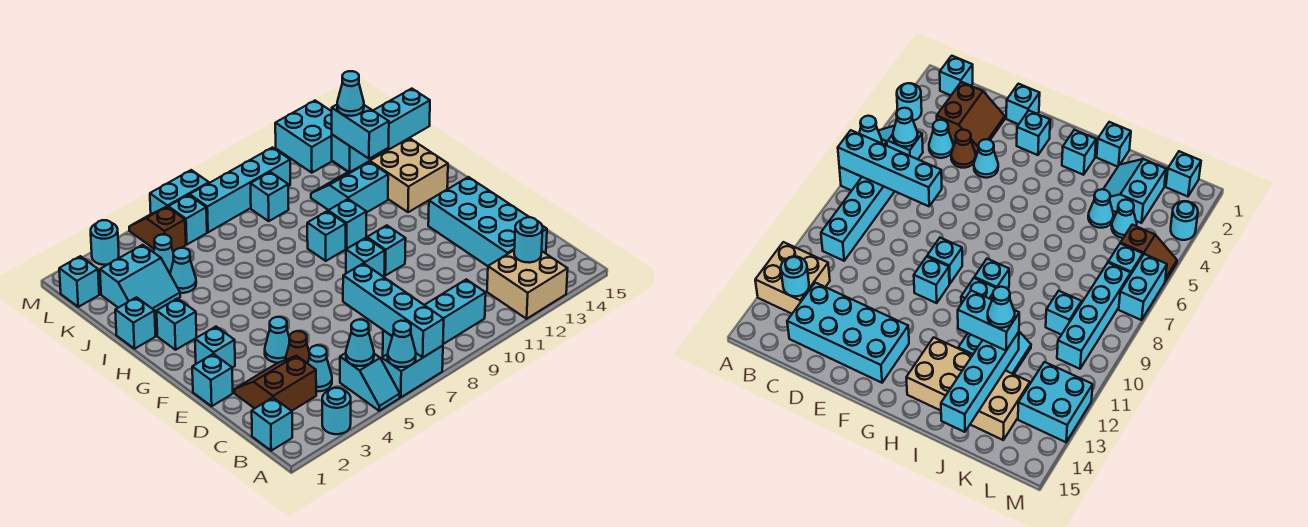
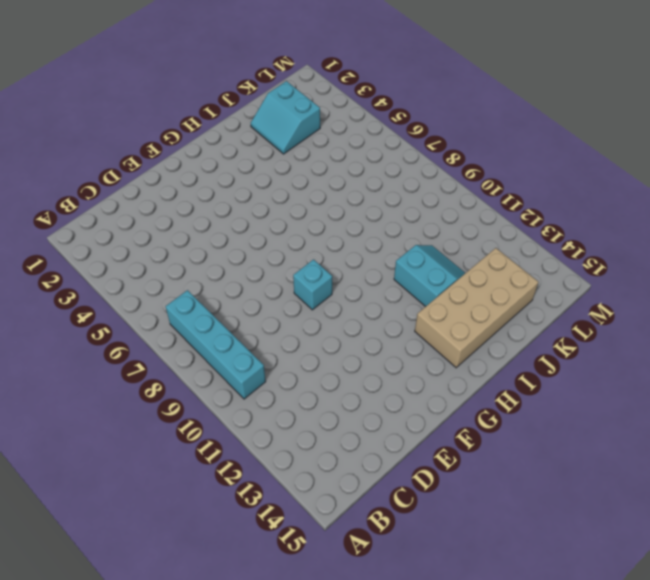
none -> cyan round brick A3 level 1
none -> cyan slope A5:B5 level 1 top B
none -> cyan brick A6:A7 level 1
none -> tan brick A12:B13 level 1

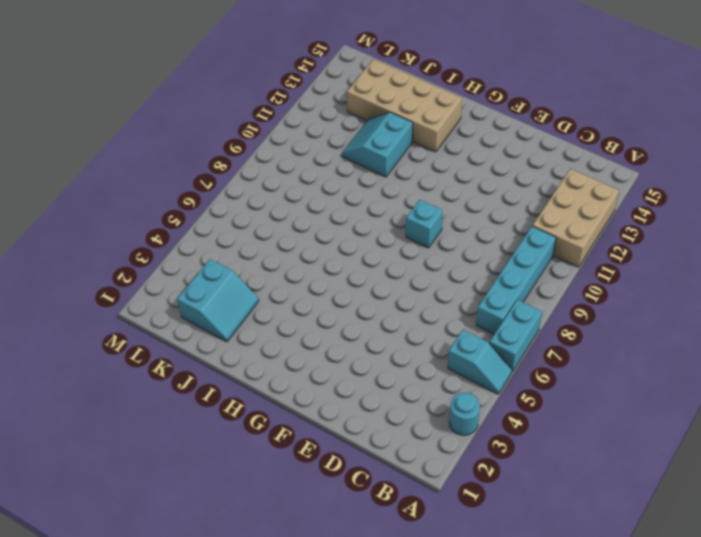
tan brick A11:B13 level 1 -> tan brick A12:B13 level 1
none -> cyan brick B1 level 1
none -> brown slope C2:D3 level 1 top C
none -> cyan cone C4 level 1
none -> cyan brick C13:F14 level 1

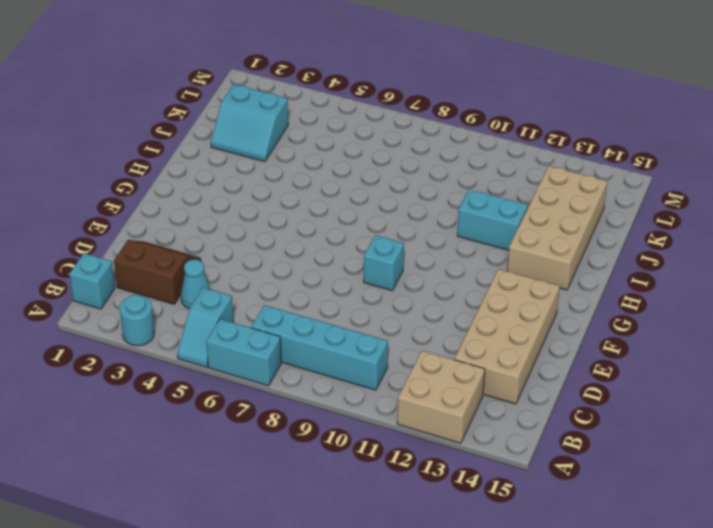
tan brick C13:F14 level 1 -> cyan brick C13:F14 level 1
none -> brown cone D4 level 1
none -> cyan brick E1 level 1
none -> cyan cone E4 level 1
none -> cyan brick F2 level 1

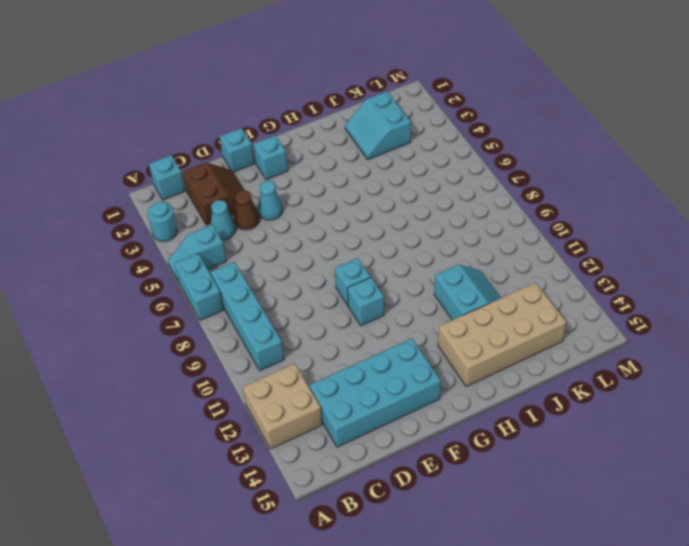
none -> cyan brick H2 level 1
none -> cyan brick H9 level 1
none -> cyan brick H10 level 1
none -> cyan brick I1 level 1

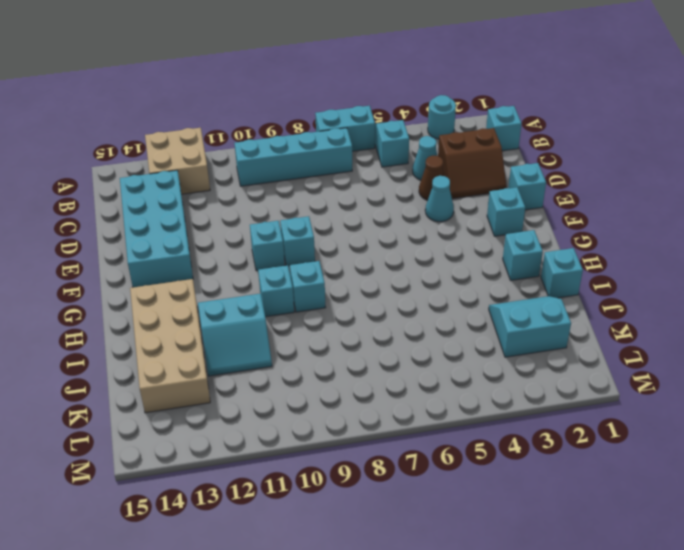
none -> cyan cone J4 level 1
none -> cyan cone K4 level 1
none -> cyan brick K9 level 1
none -> cyan brick L1 level 1

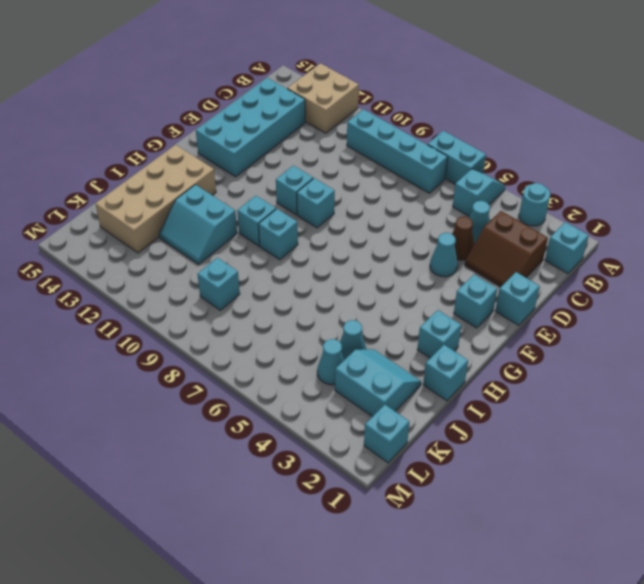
none -> brown slope L5:M5 level 1 top L
none -> cyan brick L6 level 1
none -> cyan brick L7:L10 level 1
none -> cyan brick L12:M13 level 1

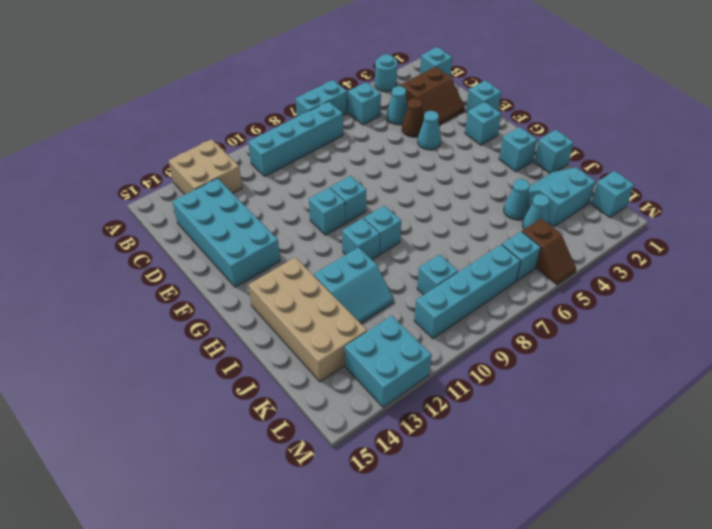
none -> cyan round brick M3 level 1
none -> cyan brick M6:M7 level 1
none -> cyan cone A6 level 2
none -> cyan brick A7:D7 level 2

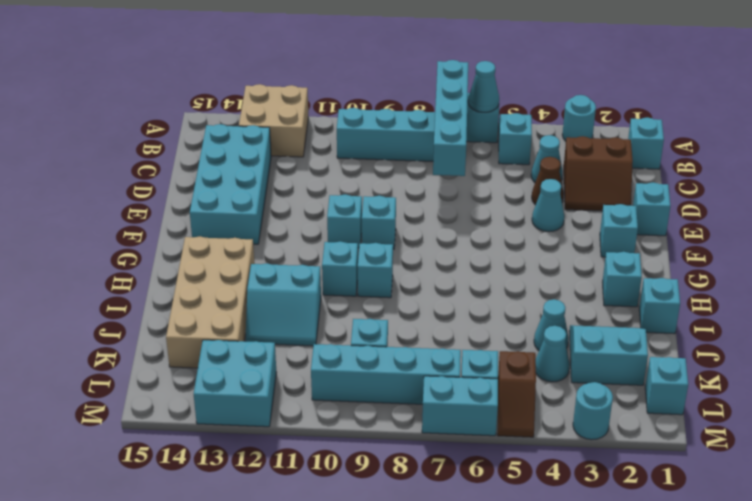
none -> cyan cone B5 level 2
none -> cyan round brick B13 level 2
none -> cyan brick J12:J15 level 2
none -> cyan brick I12:J12 level 3

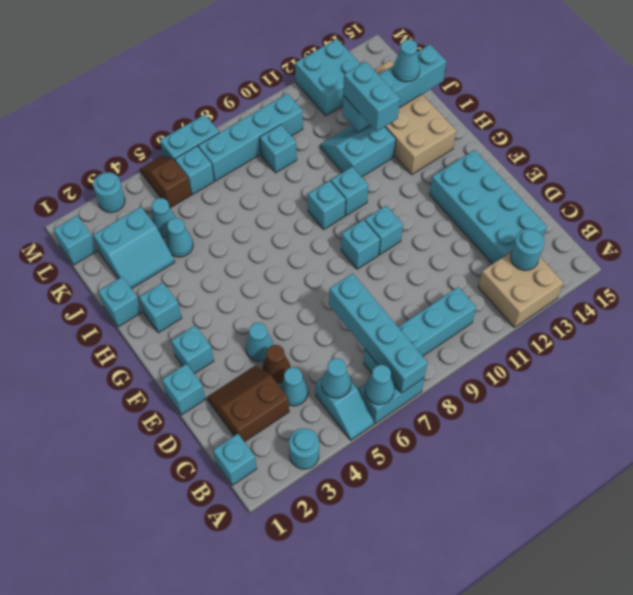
cyan cone J14 level 3 -> cyan cone J12 level 4

